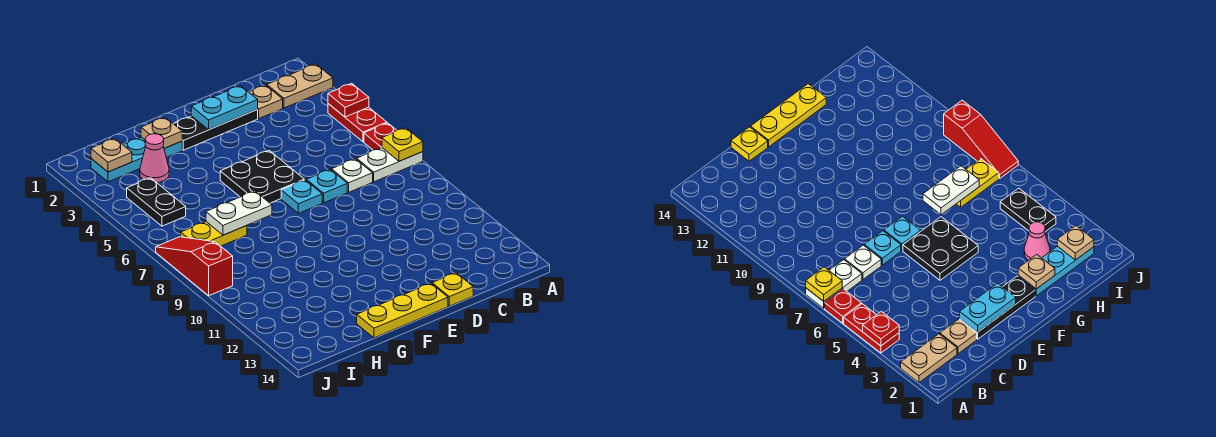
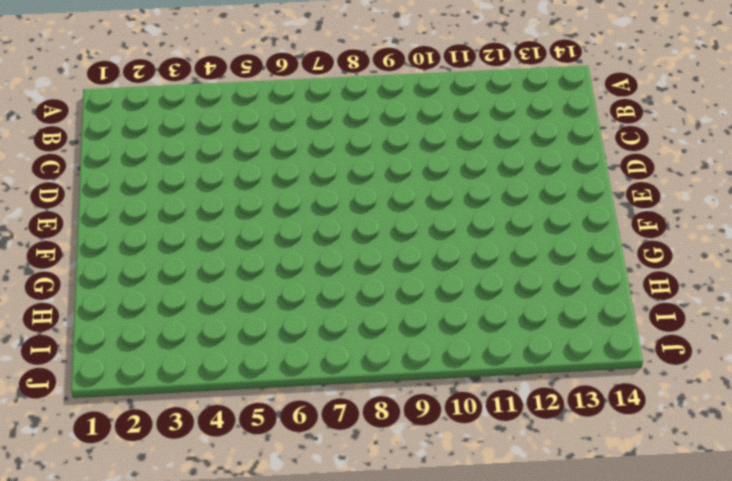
none -> tan plate A2:B2 level 1
none -> red plate A4:A5 level 1
none -> red plate A6 level 1

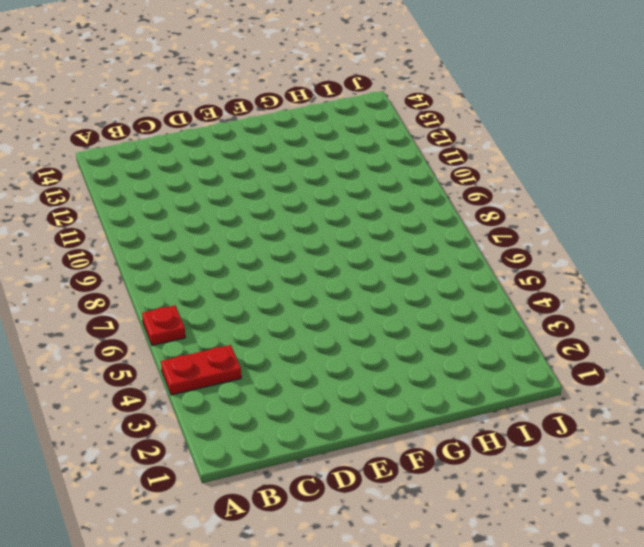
red plate A4:B4 level 1 -> red plate A4:A5 level 1
none -> tan plate A2:B2 level 1
none -> white plate A7:B7 level 1
none -> tan plate C2 level 1

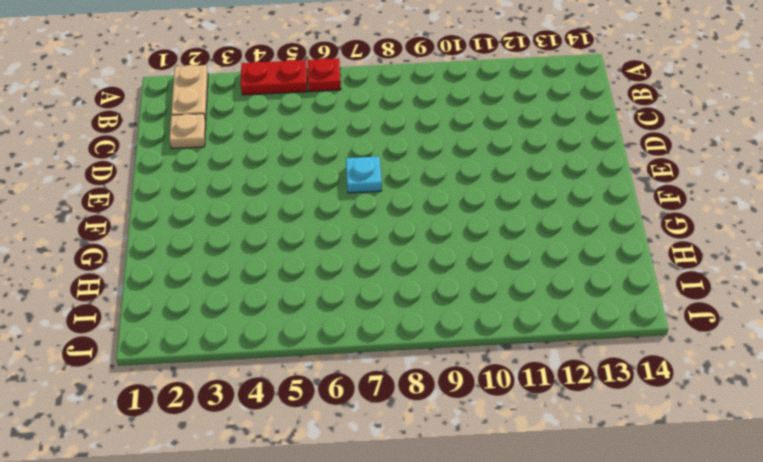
none -> white plate A7:B7 level 1
none -> white plate C7 level 1
none -> black plate D2:F2 level 1

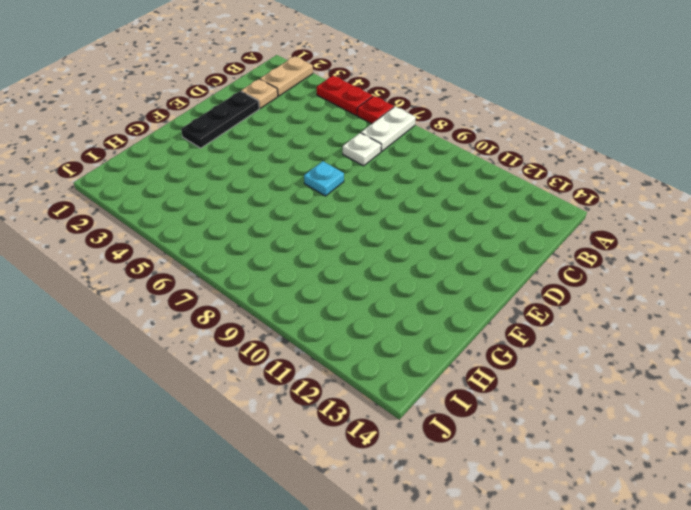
none -> cyan plate D7 level 1
none -> yellow plate D14 level 1
none -> black plate E5:F6 level 1

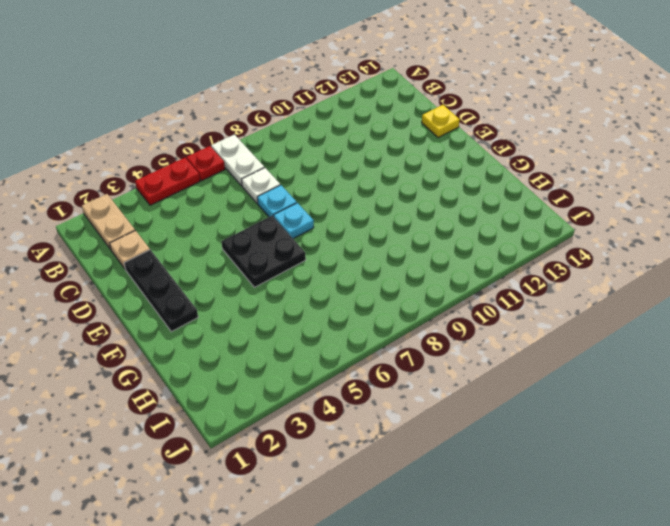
none -> yellow plate E14:G14 level 1
none -> cyan plate G2:I2 level 1
none -> pink cone H3 level 1

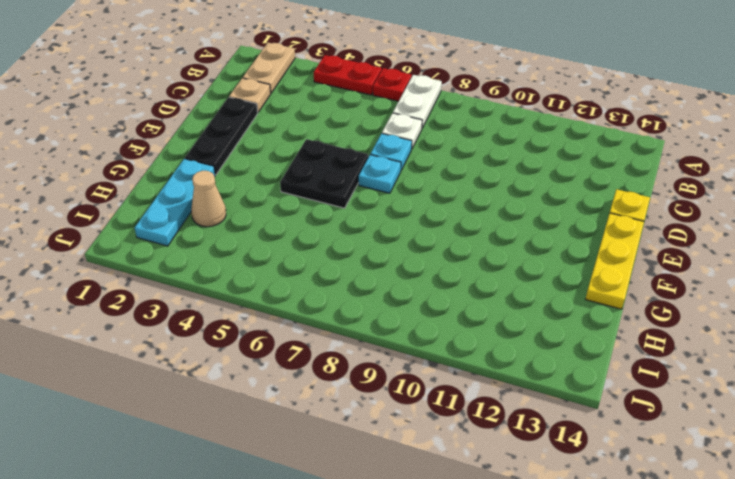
tan cone H3 level 1 -> pink cone H3 level 1
none -> yellow plate H7:I7 level 1
none -> black plate I4:I5 level 1
none -> red slope J7:J9 level 1 top 9

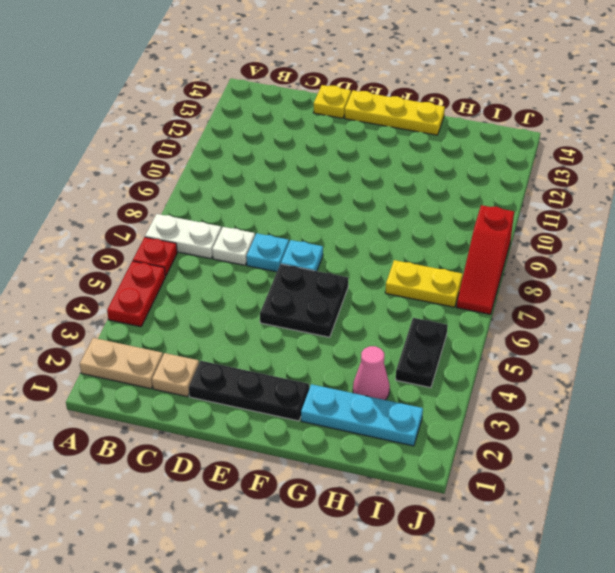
none -> red plate A4 level 2
none -> yellow plate A7 level 2
none -> cyan plate D2:E2 level 2

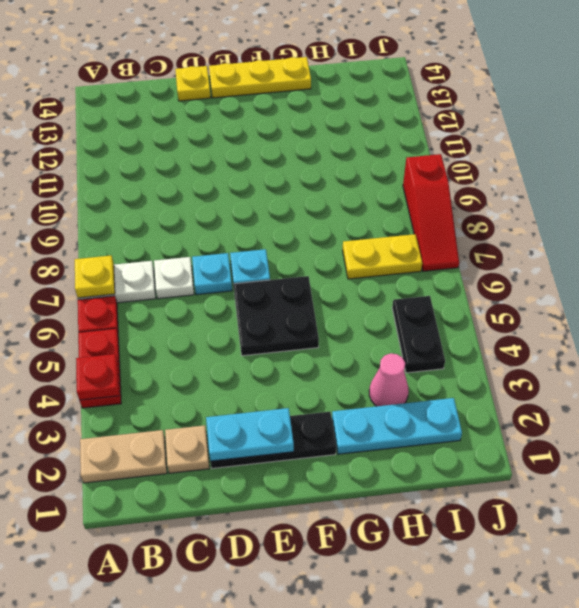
none -> tan plate G2 level 2
none -> white plate G7:H7 level 2
none -> tan plate I2 level 2

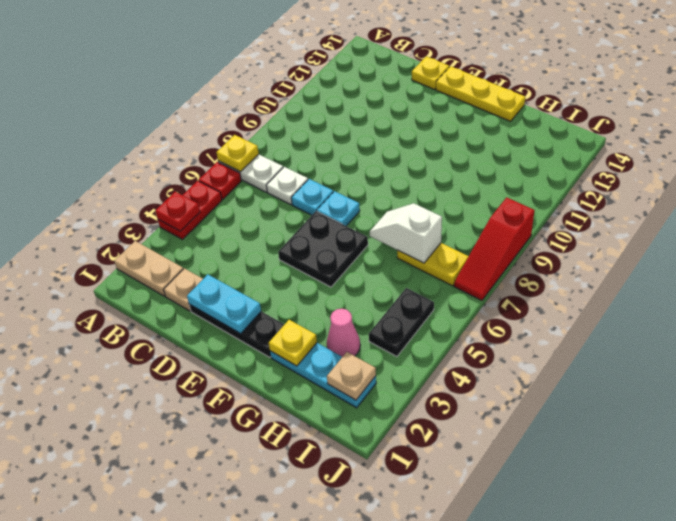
yellow plate G2 level 2 -> tan plate G2 level 2
white slope G7:H7 level 2 top H -> white plate G7:H7 level 2

